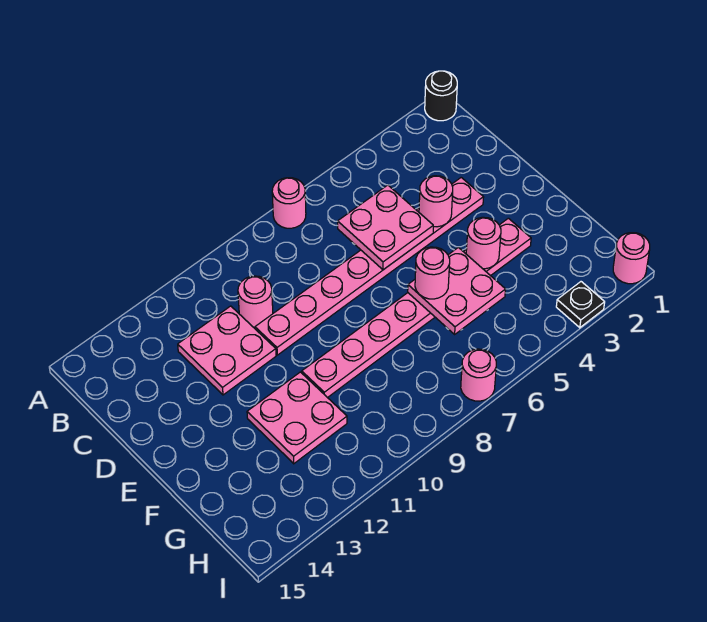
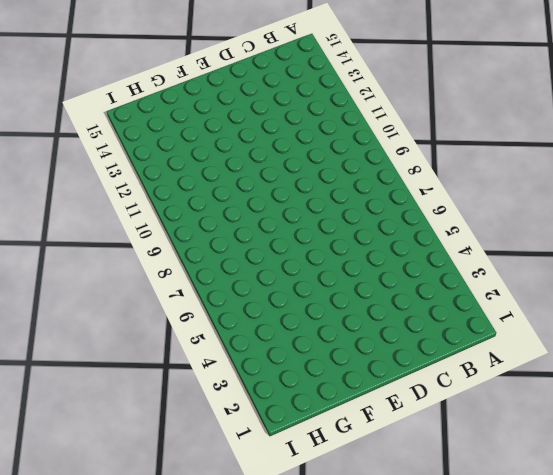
none -> black round brick A1 level 1
none -> pink round brick A7 level 1
none -> pink round brick C10 level 1

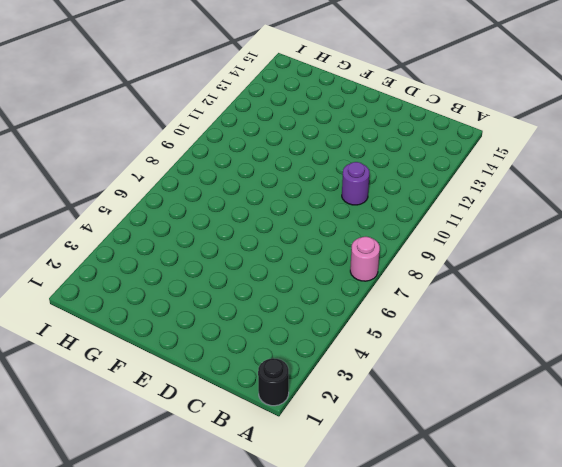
purple round brick C10 level 1 -> pink round brick C10 level 1
none -> pink plate C11:D12 level 1
none -> pink plate D3:D10 level 1
none -> pink plate F3:F10 level 1

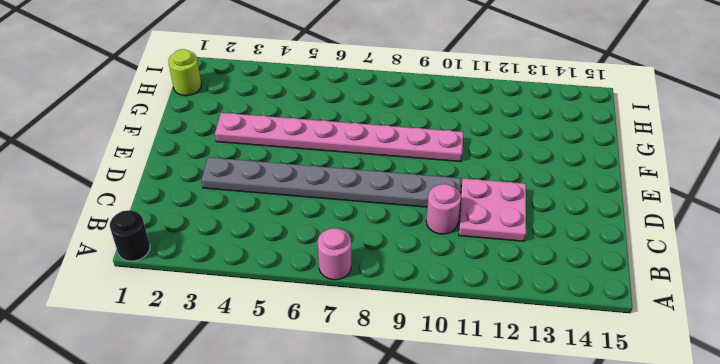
grey plate D3:D10 level 1 -> pink plate D3:D10 level 1
lime round brick H1 level 1 -> none
none -> pink plate F11:G12 level 1
none -> pink round brick I1 level 1
none -> black plate I3 level 1

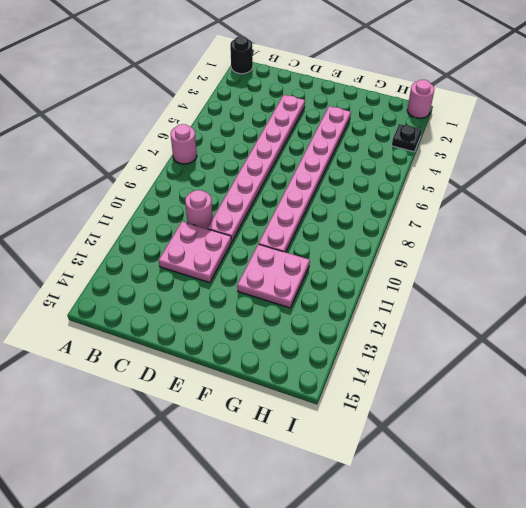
none -> pink round brick I7 level 1
none -> pink plate C5:D6 level 2
none -> pink round brick D4 level 2

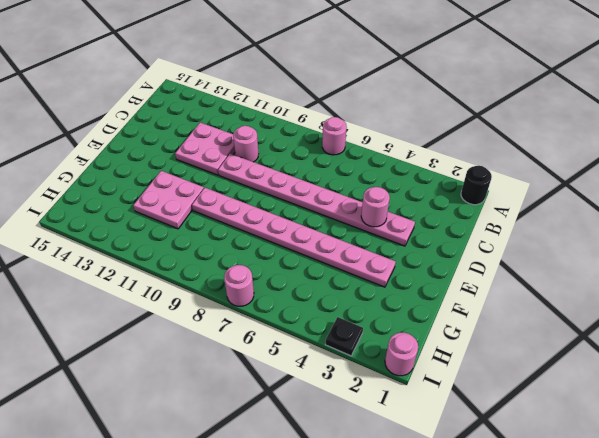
none -> pink plate C5:D6 level 2
none -> pink round brick F4 level 2
none -> pink plate F5:G6 level 2

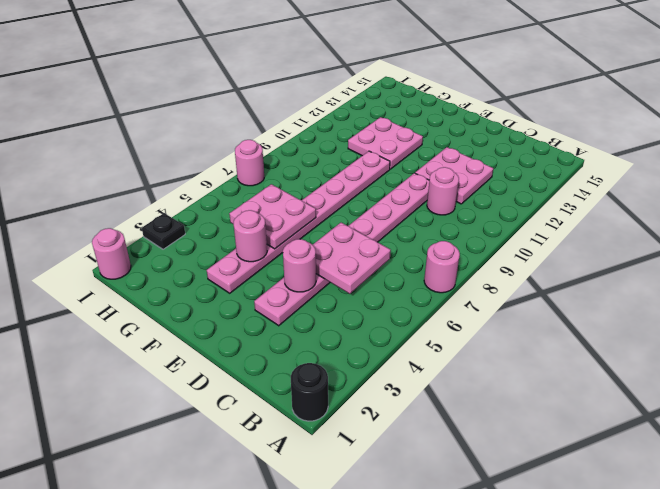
none -> pink round brick F6 level 3

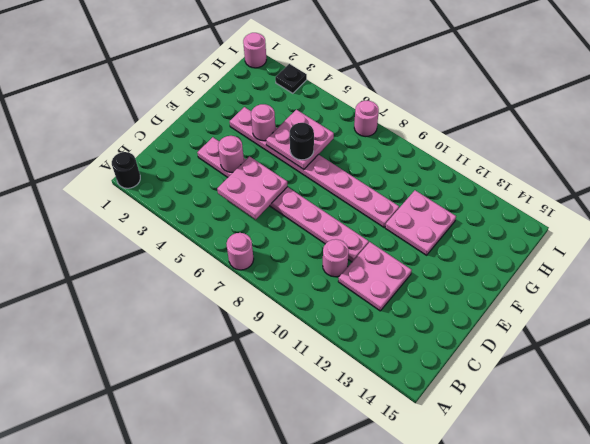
black round brick F6 level 3 -> pink round brick F6 level 3

